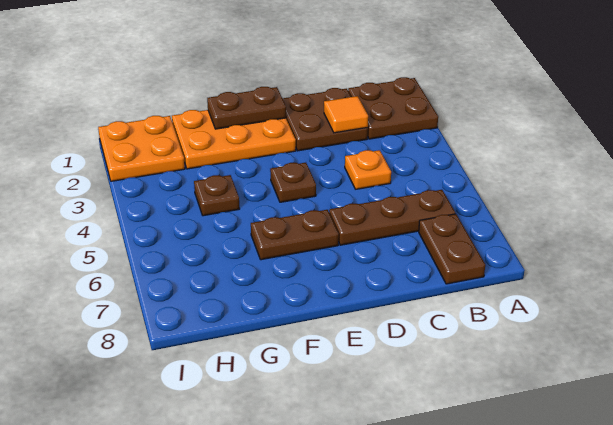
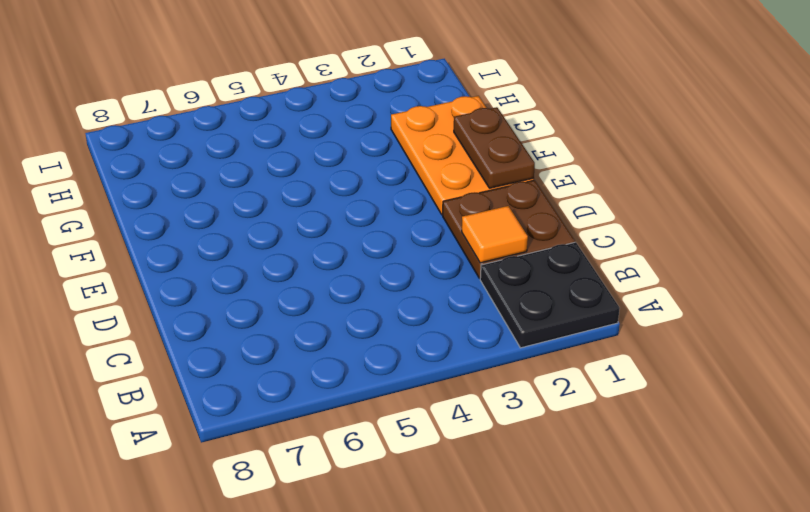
black plate A1:B2 level 1 -> brown plate A1:B2 level 1
none -> brown plate B6:D6 level 1
none -> brown plate B7:B8 level 1
none -> orange plate C4 level 1

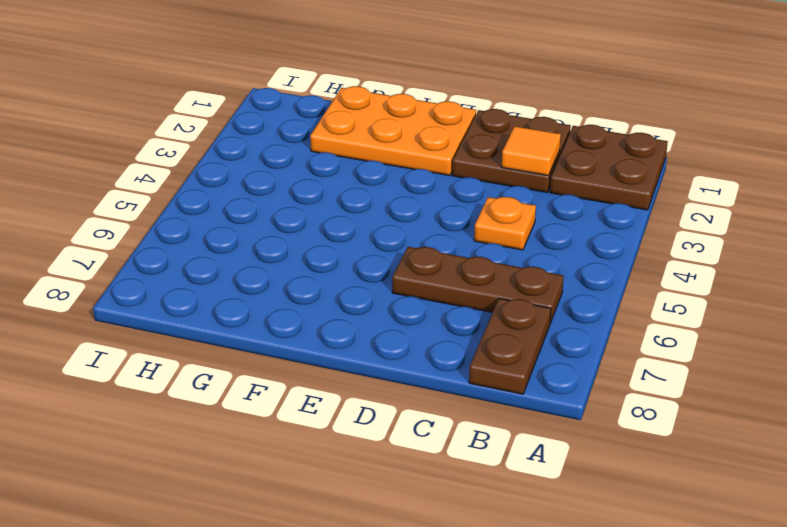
none -> brown plate E4 level 1
none -> brown plate E6:F6 level 1
none -> brown plate G4 level 1

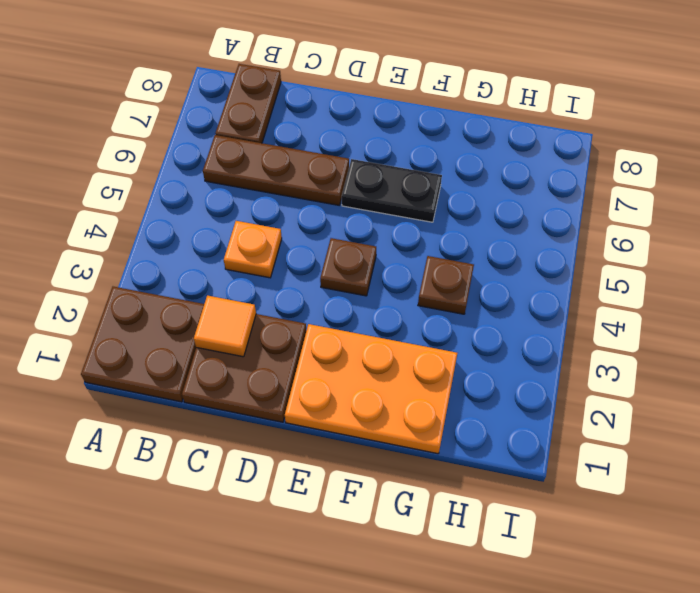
black plate E6:F6 level 1 -> brown plate E6:F6 level 1
none -> orange plate H1:I2 level 1
none -> brown plate E1:F1 level 2

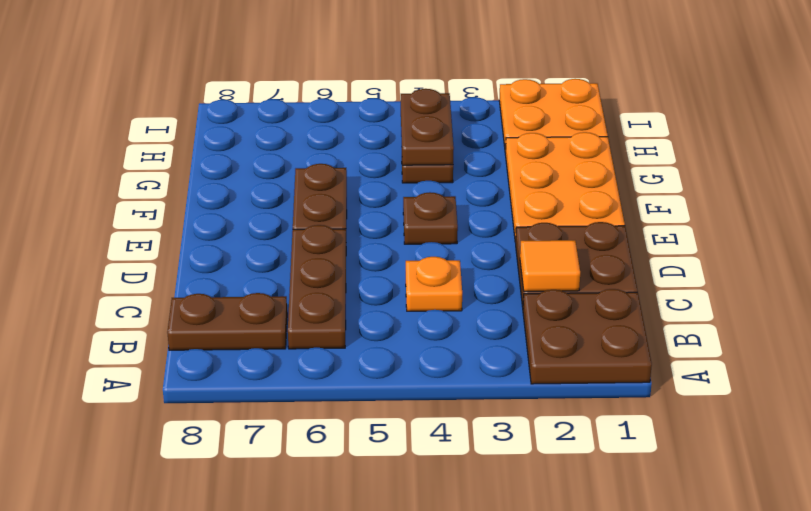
brown plate G4:H4 level 2 -> brown plate E1:F1 level 2

